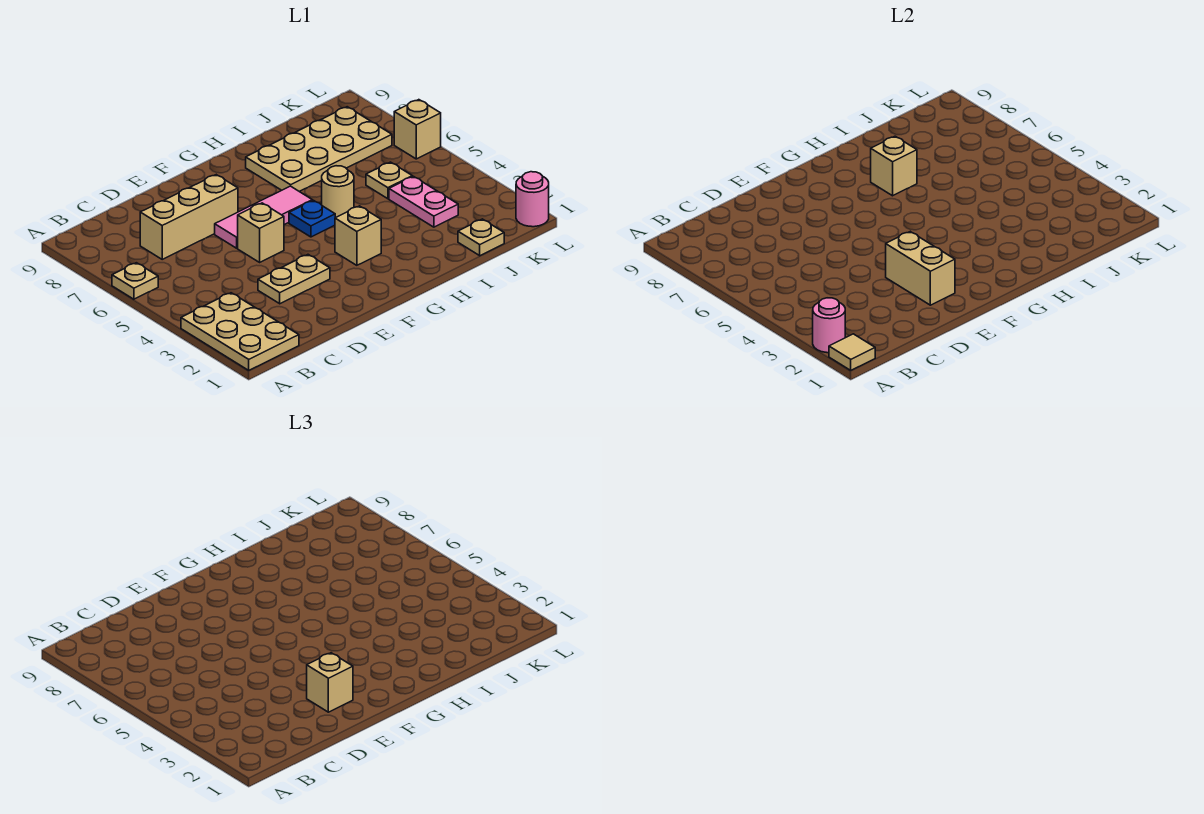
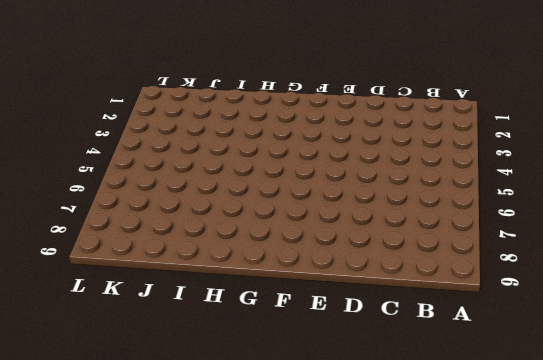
none -> tan plate A1:B3 level 1
none -> tan plate A6 level 1
none -> tan brick C7:E7 level 1

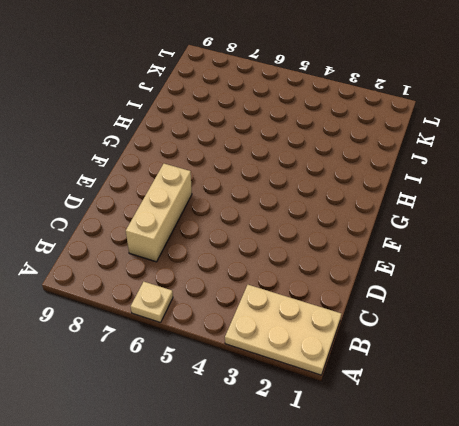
none -> tan plate D3:E3 level 1
none -> tan brick E5 level 1
none -> pink tile E6:G6 level 1

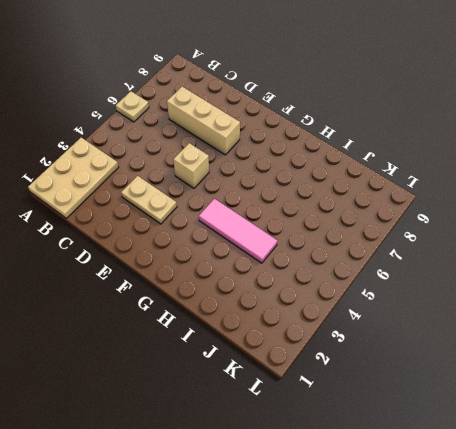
pink tile G4:I4 level 1 -> pink tile E6:G6 level 1
none -> tan brick G3 level 1
none -> blue plate G5 level 1
none -> tan round brick H5 level 1

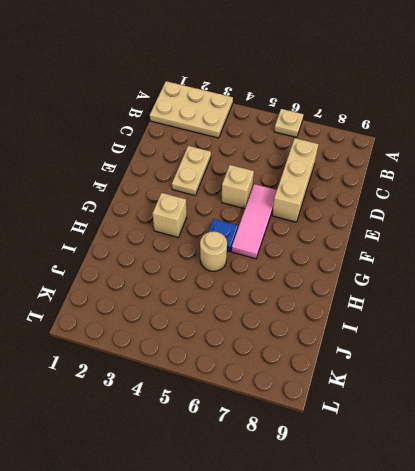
none -> tan plate H7:K8 level 1
none -> tan plate J1 level 1
none -> pink plate J3:J4 level 1

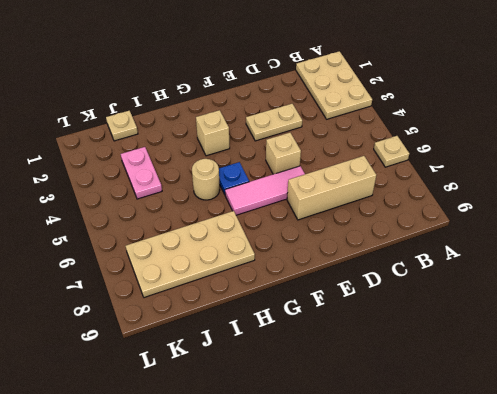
none -> tan plate J5 level 1
none -> pink round brick L1 level 1
none -> tan brick L6 level 1

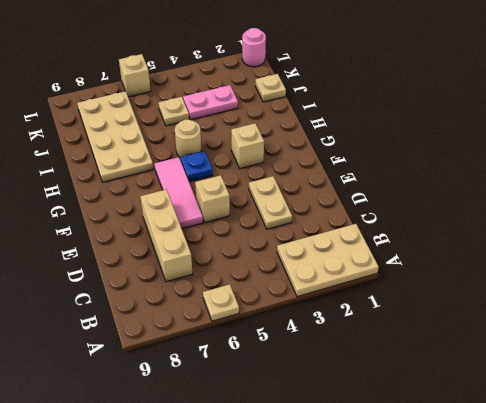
none -> tan tile A1 level 2
none -> pink round brick A2 level 2
none -> tan brick E2:E3 level 2

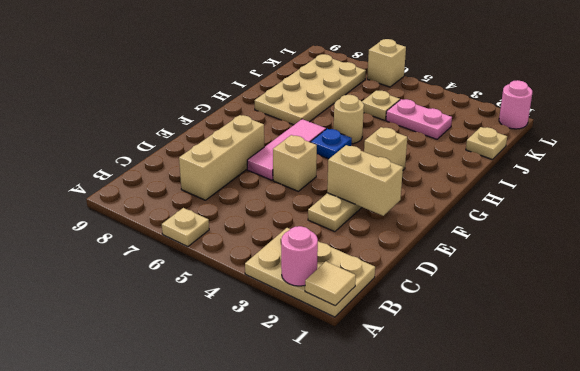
none -> tan brick H7 level 2
none -> tan brick E2 level 3

